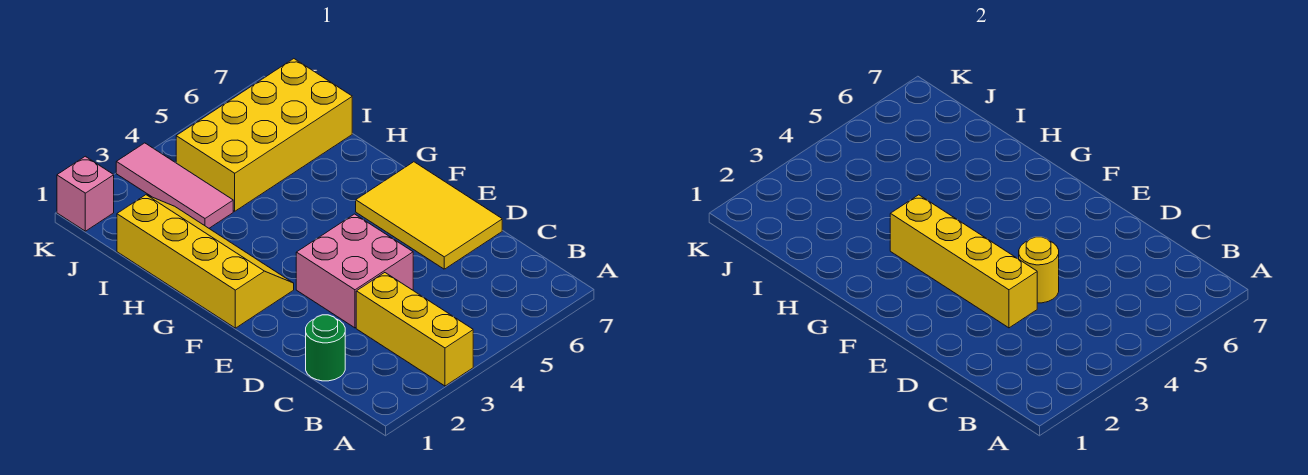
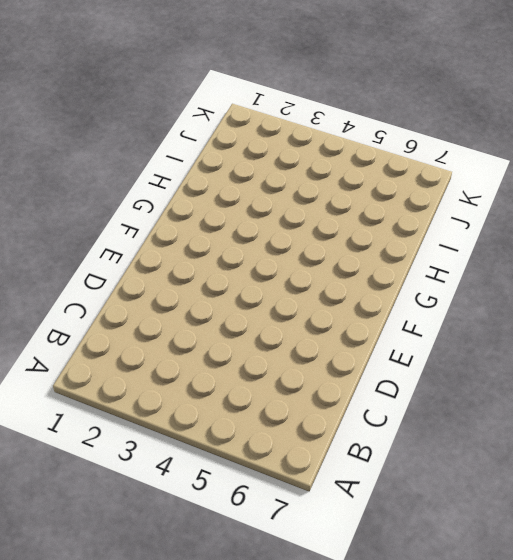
none -> yellow brick A3:C3 level 1
none -> green round brick C1 level 1

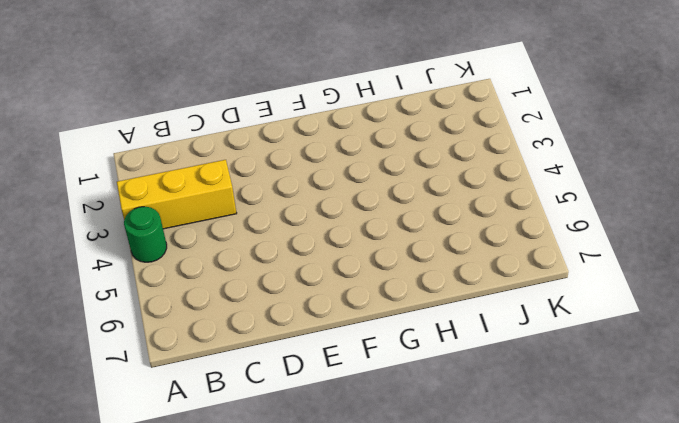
green round brick A4 level 1 -> green round brick C1 level 1
none -> pink brick D3:E4 level 1
none -> yellow tile D6:F7 level 1

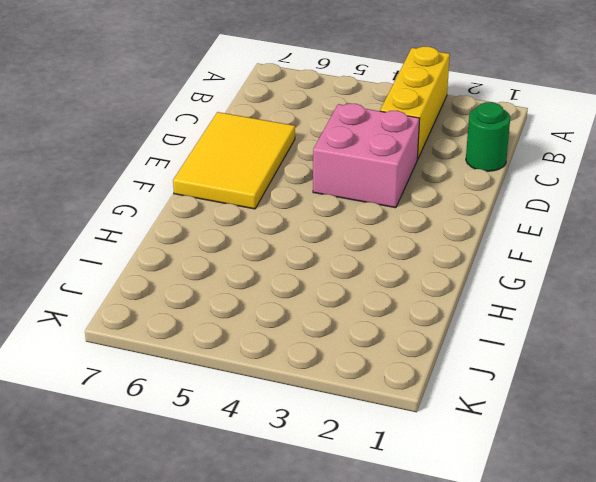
none -> yellow slope F1:I2 level 1 top 1
none -> pink tile I3:K3 level 1

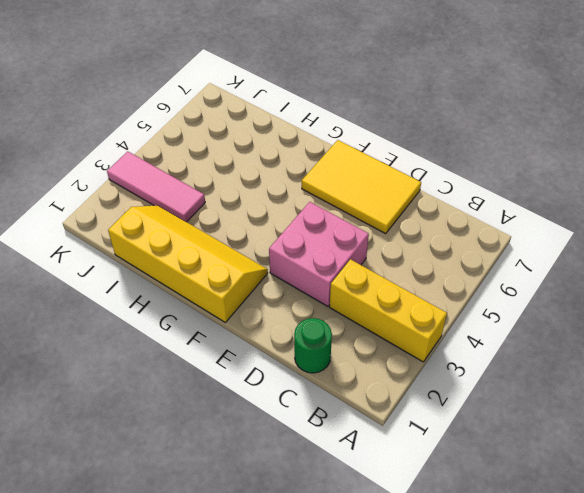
none -> yellow brick I4:J7 level 1
none -> pink brick K1 level 1

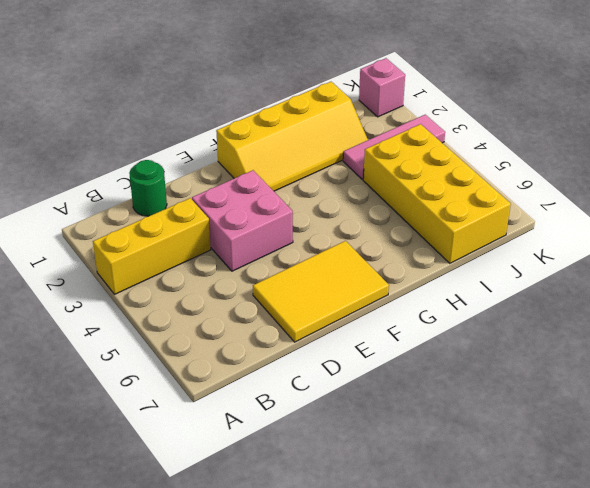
none -> yellow brick D3:G3 level 2
none -> yellow round brick D4 level 2

